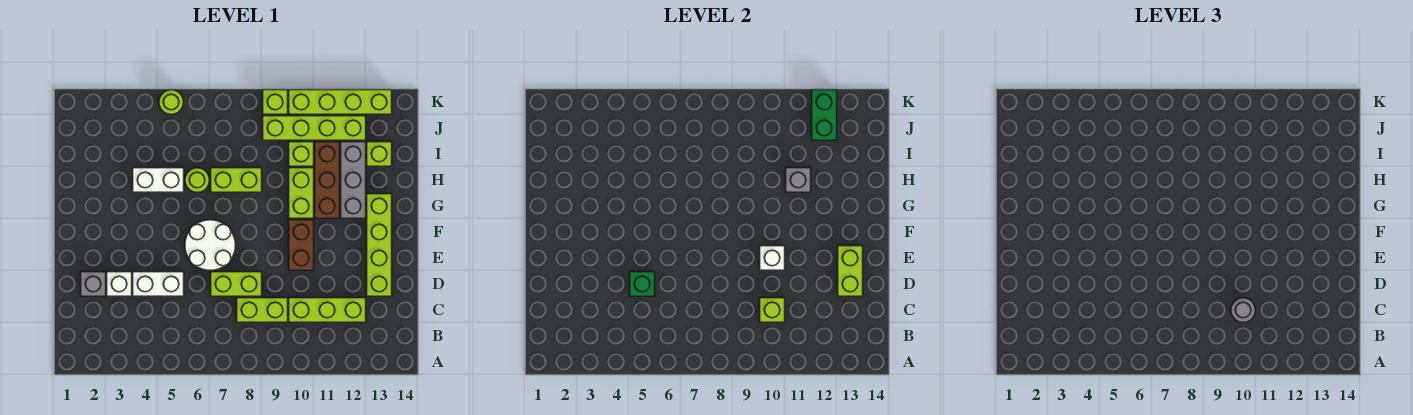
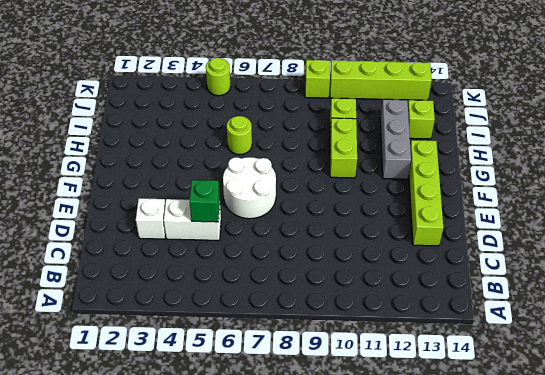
none -> lime brick C8:C9 level 1
none -> lime brick C10:C12 level 1
none -> grey brick D2 level 1

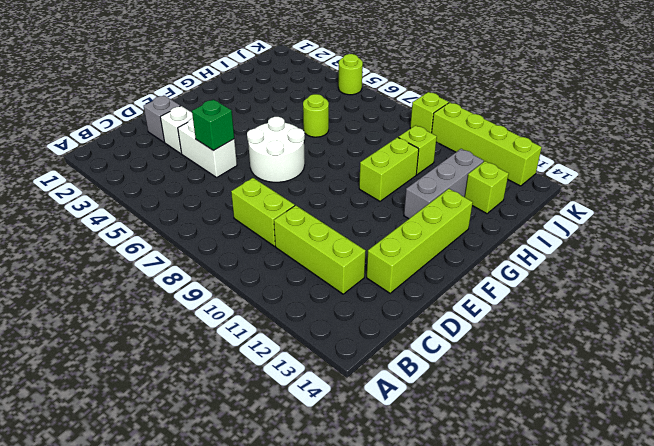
none -> lime brick D7:D8 level 1
none -> brown brick E10:F10 level 1
none -> brown brick G11:I11 level 1

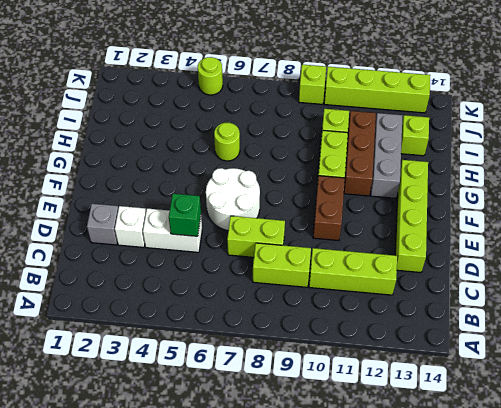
none -> white brick H4:H5 level 1
none -> lime brick H7:H8 level 1
none -> lime brick J9:J12 level 1

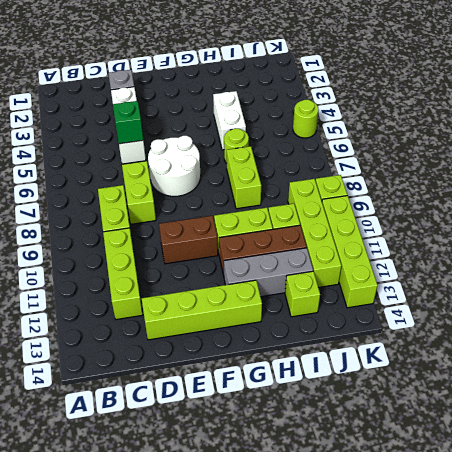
none -> lime brick C10 level 2
none -> lime brick D13:E13 level 2
none -> white brick E10 level 2

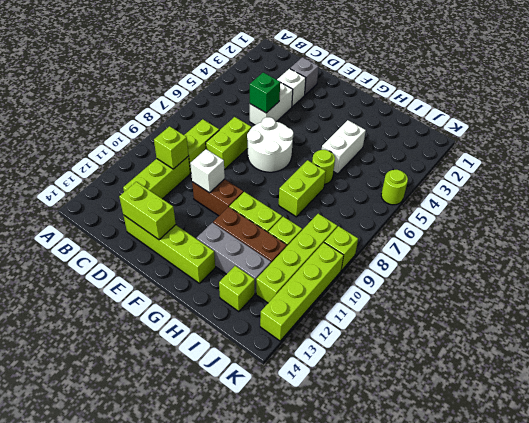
none -> grey brick H11 level 2
none -> green brick J12:K12 level 2
none -> grey round brick C10 level 3

